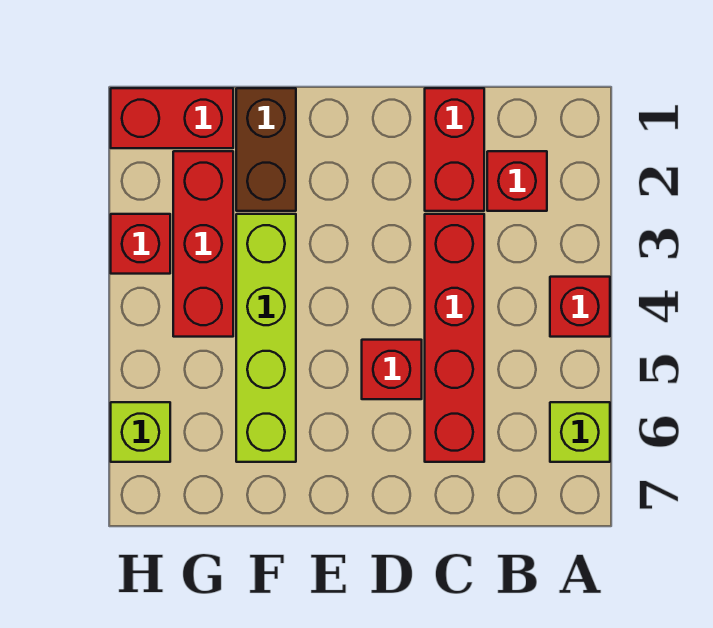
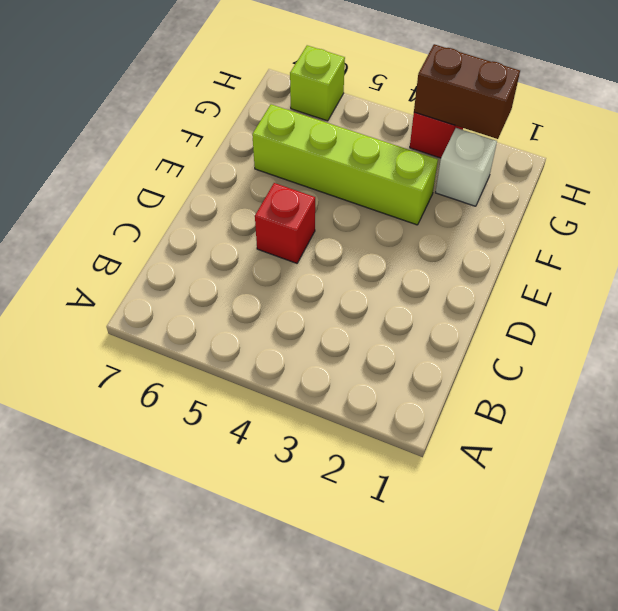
white brick G2 level 1 -> red brick G2:G4 level 1
brown brick H2:H3 level 2 -> brown brick F1:F2 level 1
none -> red brick A4 level 1
none -> lime brick A6 level 1
none -> red brick B2 level 1

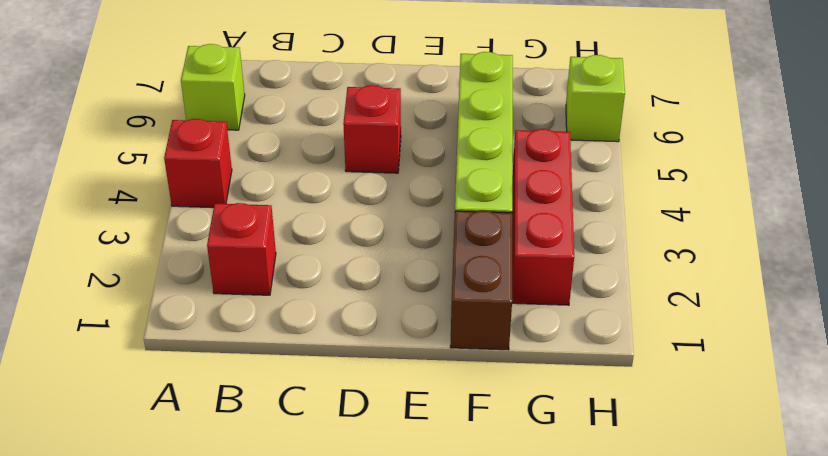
none -> red brick C1:C2 level 1
none -> red brick C3:C6 level 1
none -> red brick G1:H1 level 1

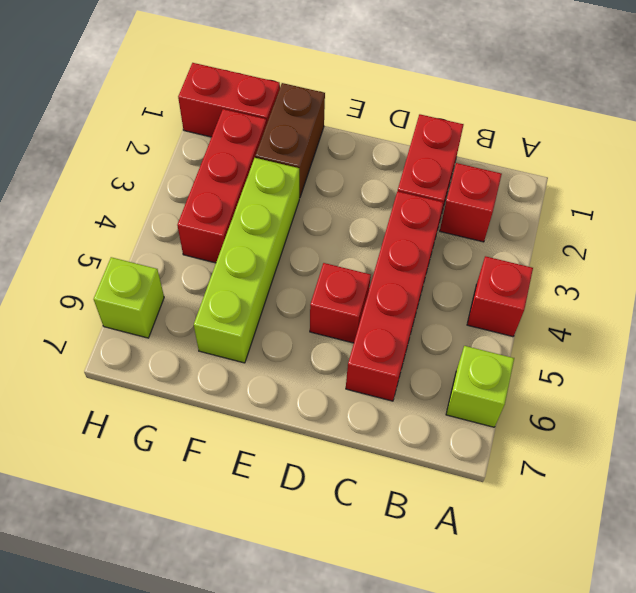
none -> red brick H3 level 1

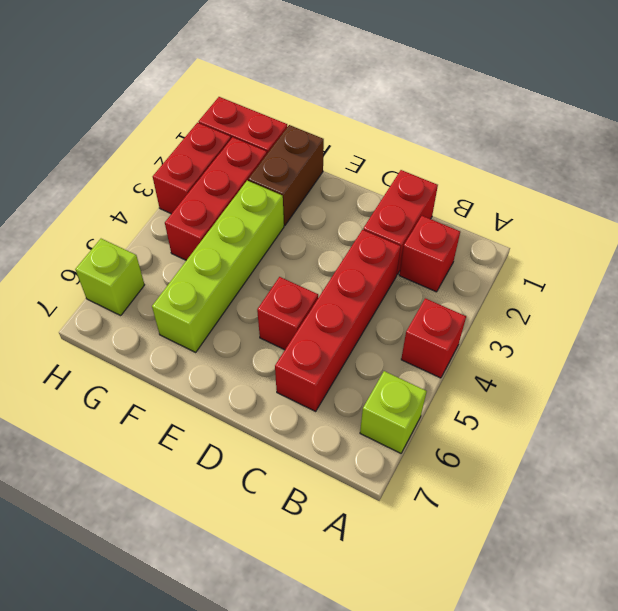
red brick H2:H3 level 1 -> red brick H3 level 1

